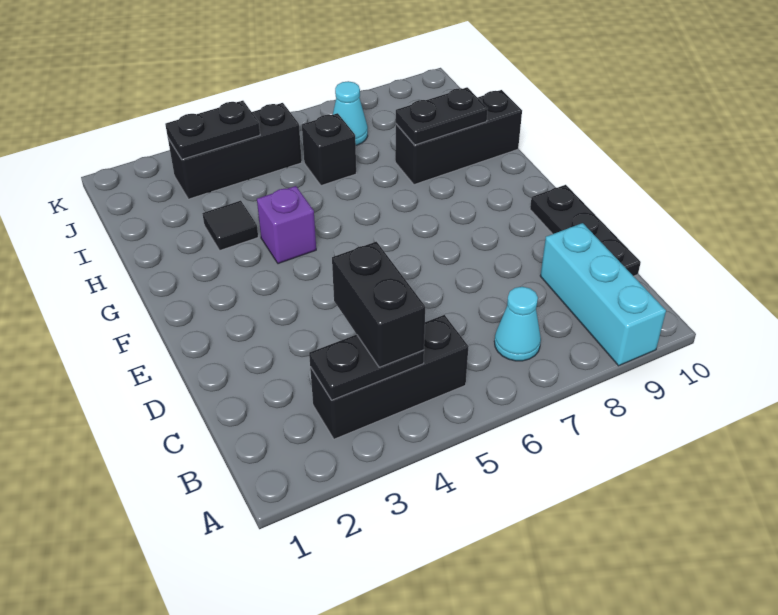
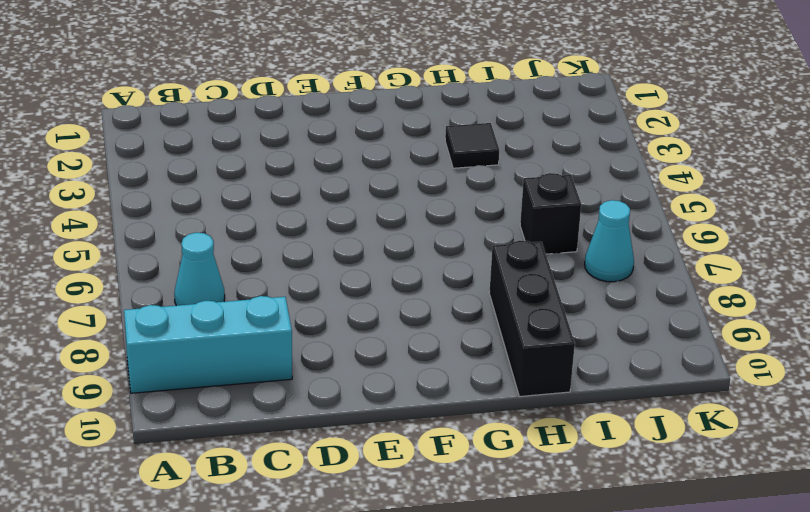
none -> black brick B3:B5 level 1
none -> black plate C10:E10 level 1
none -> purple brick G4 level 1

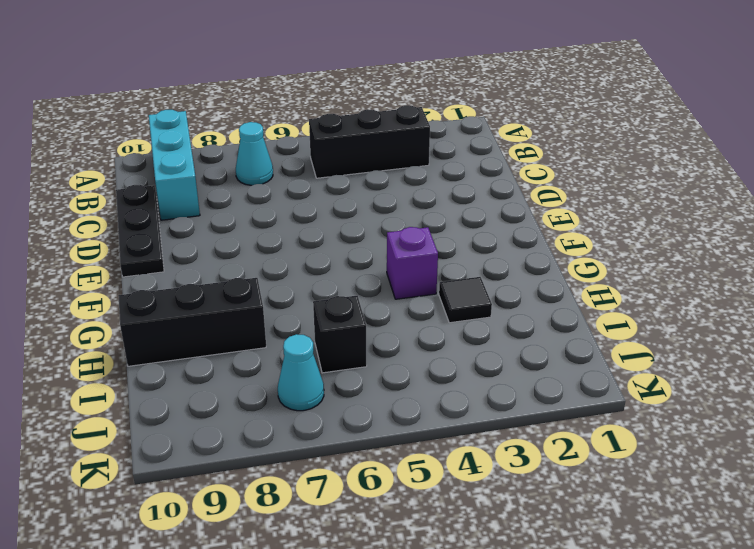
none -> black brick J3:J5 level 1
none -> black plate B3:B4 level 2
none -> black plate H8:H9 level 2

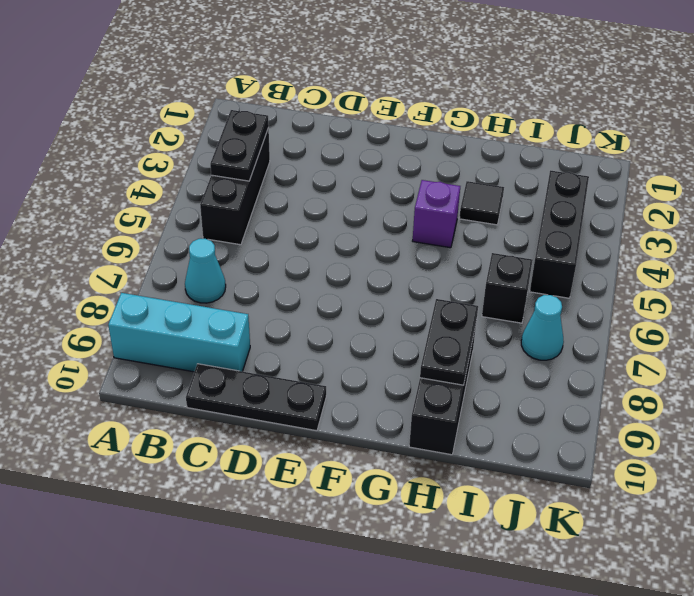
none -> black plate J3:J4 level 2
none -> black brick B4:C4 level 3

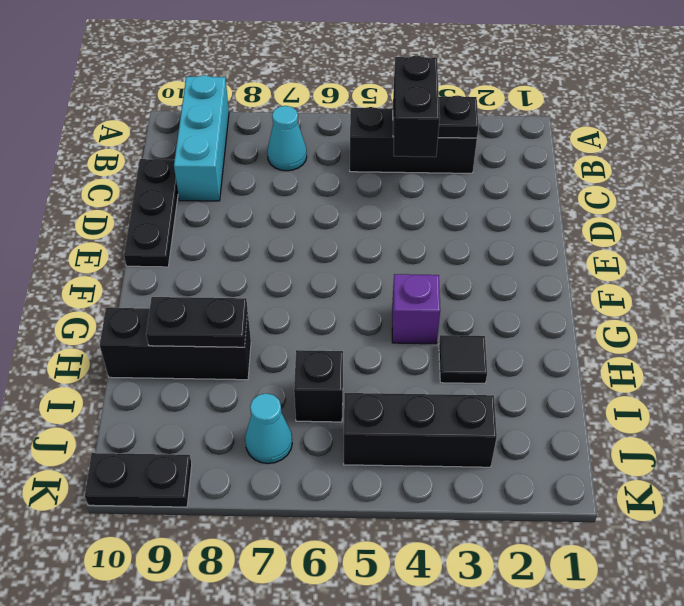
black plate K9:K10 level 1 -> black plate J3:J4 level 2

